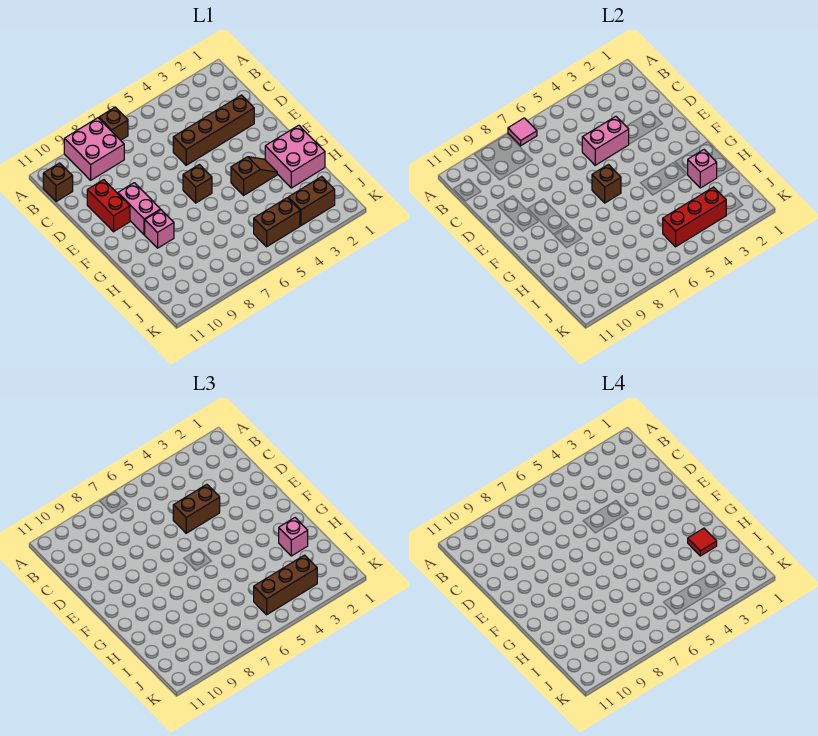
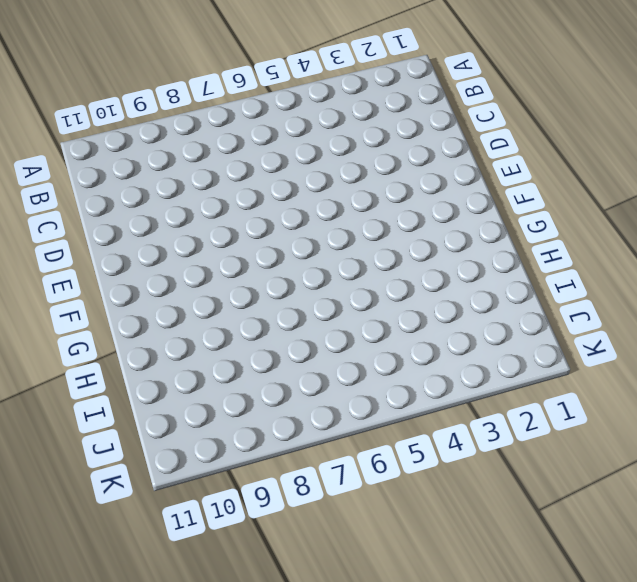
none -> brown brick A7 level 1
none -> pink brick A8:B9 level 1
none -> brown brick B11 level 1

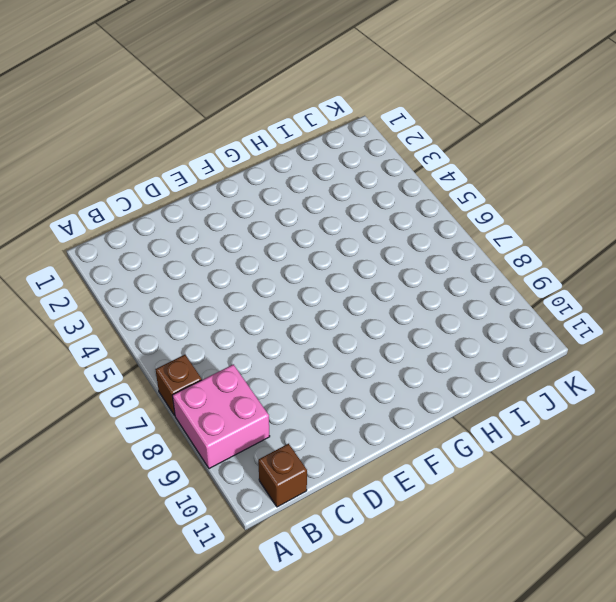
none -> brown brick D2:D5 level 1
none -> red brick D10:E10 level 1
none -> pink brick E9:F9 level 1

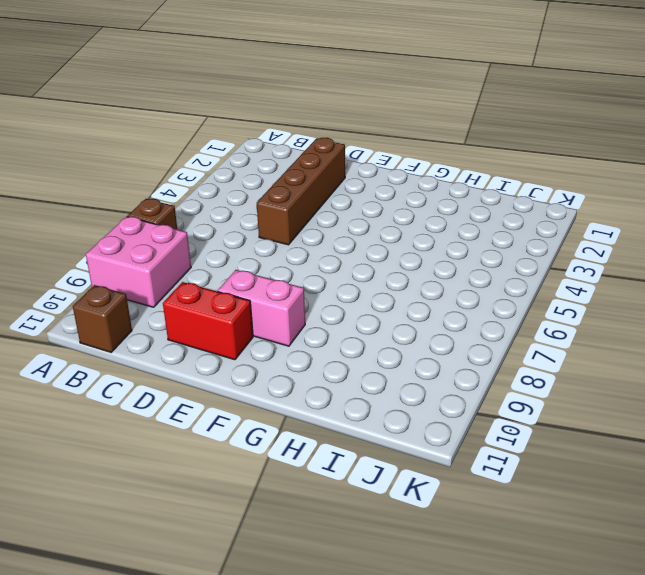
none -> brown brick F6 level 1
none -> pink brick G1:H2 level 1
none -> brown slope G3:G4 level 1 top 4

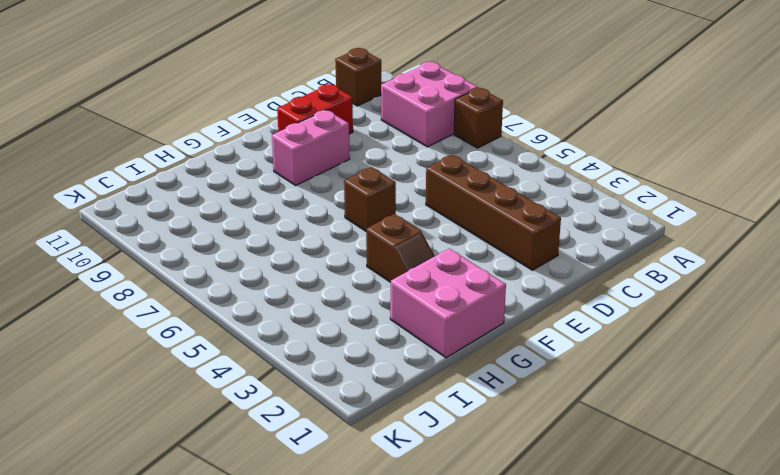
none -> pink brick G9 level 1
none -> brown brick J2:J3 level 1
none -> brown brick J4:J5 level 1

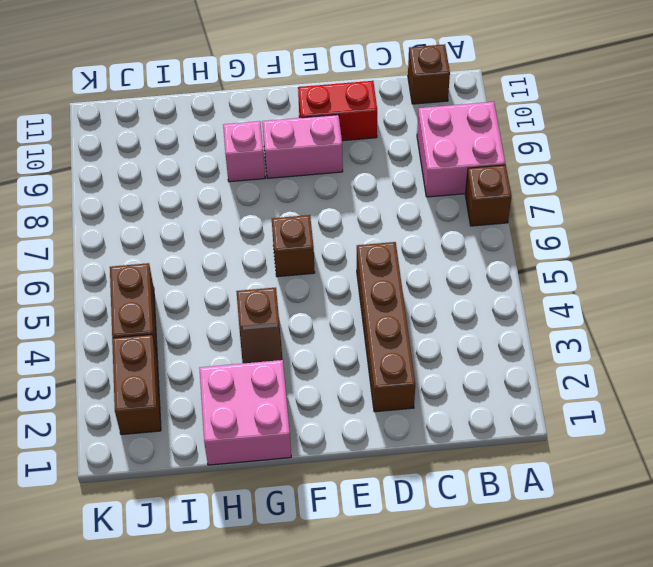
none -> pink tile A7 level 2
none -> pink brick D4:D5 level 2
none -> brown brick F6 level 2

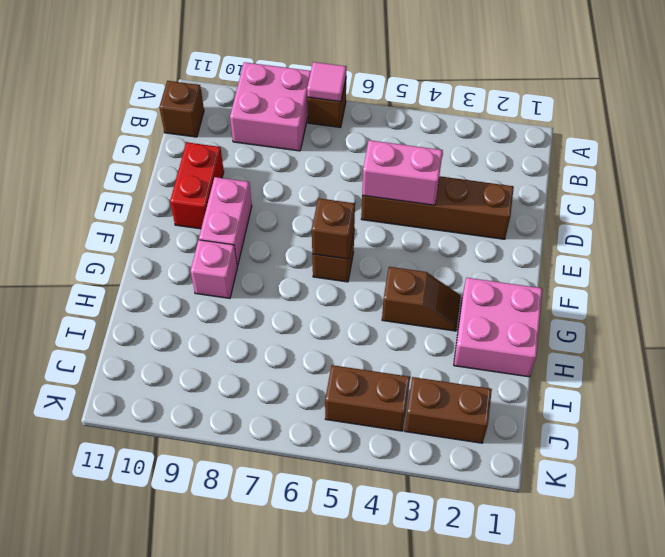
none -> pink brick H2 level 2
none -> red brick J3:J5 level 2
none -> brown brick D4:D5 level 3

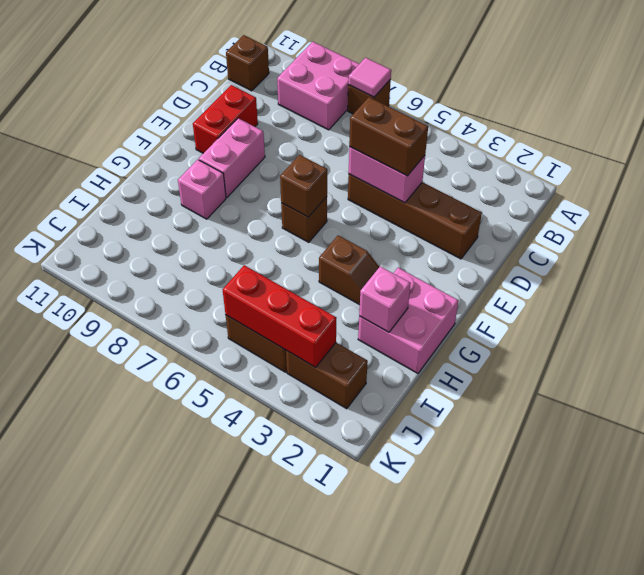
none -> pink brick H2 level 3
none -> brown brick J3:J5 level 3
none -> red tile H2 level 4

